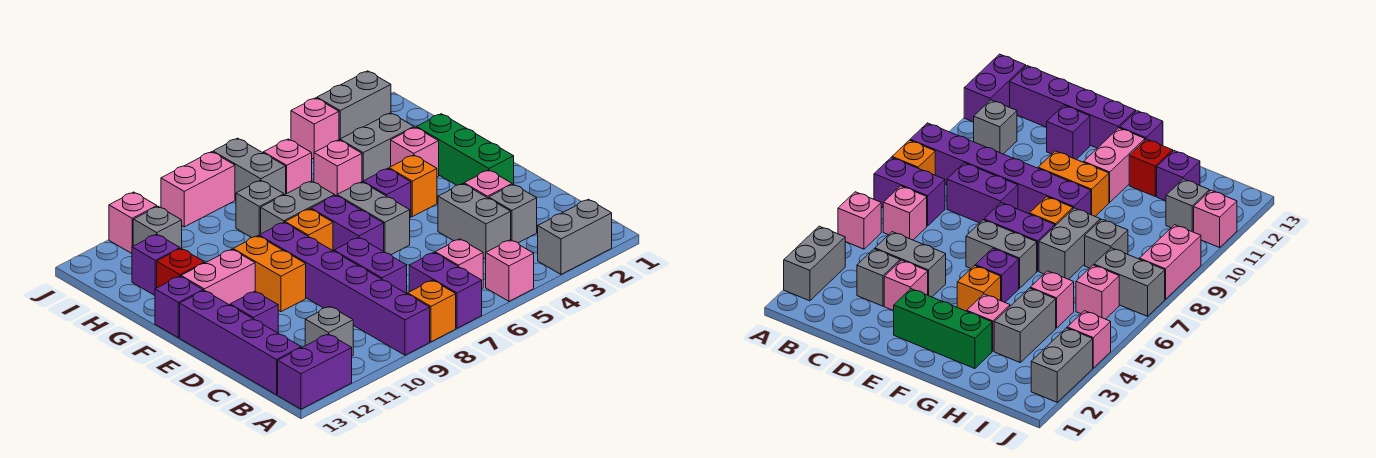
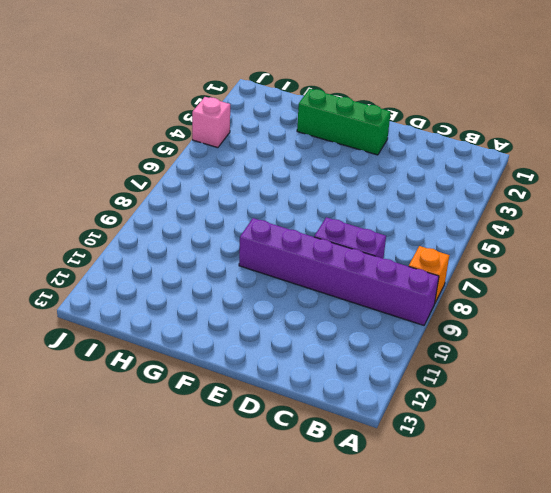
none -> grey brick A2:A3 level 1
none -> pink brick A5 level 1
none -> purple brick A7:B7 level 1
none -> purple brick A12:A13 level 1

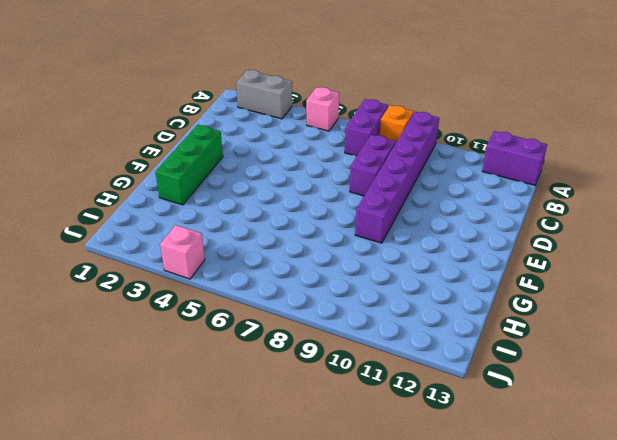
none -> pink brick B6 level 1
none -> grey brick B11 level 1
none -> purple brick B13:E13 level 1
none -> grey brick C3 level 1

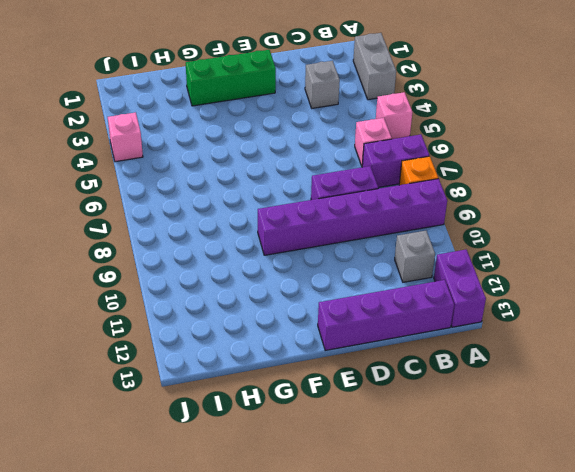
none -> grey brick C4:D4 level 1
none -> pink brick D3 level 1
none -> purple brick D12 level 1
none -> grey brick E6:F6 level 1

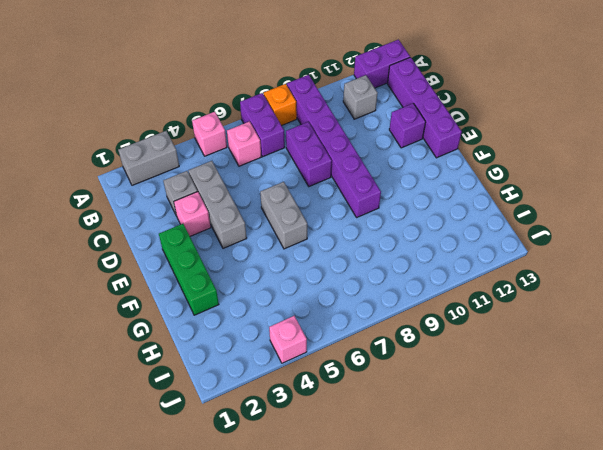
grey brick C4:E4 level 1 -> grey brick C4:D4 level 1
none -> purple brick E7:F7 level 1
none -> orange brick E10:F10 level 1
none -> orange brick F4 level 1
none -> purple brick F5 level 1

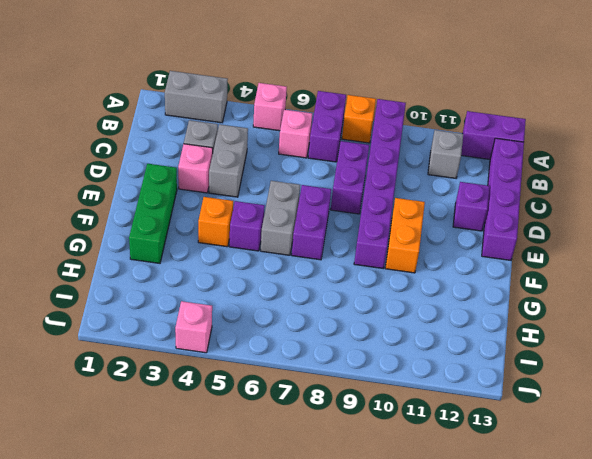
none -> orange brick F8 level 1
none -> pink brick F11:F12 level 1
none -> purple brick F13 level 1
none -> pink brick G3 level 1

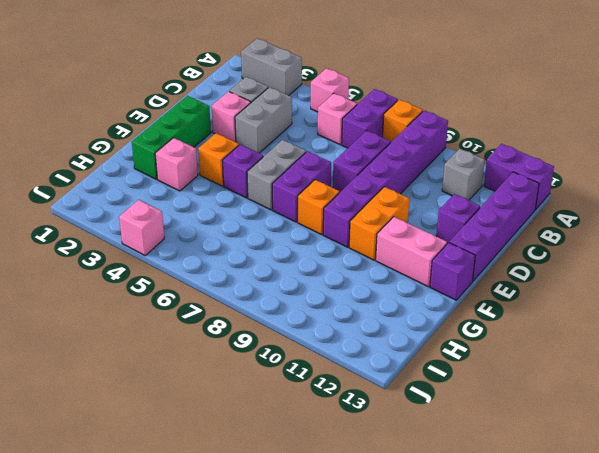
none -> grey brick G7:G8 level 1
none -> red brick G12 level 1
none -> grey brick H3:H4 level 1
none -> pink brick H5 level 1

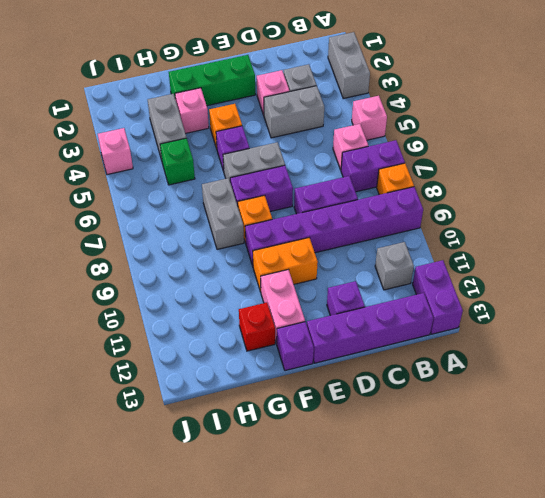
green brick H5 level 1 -> pink brick H5 level 1
none -> grey brick H8 level 1
none -> purple brick H12 level 1
none -> pink brick I6 level 1
none -> grey brick I7:J7 level 1

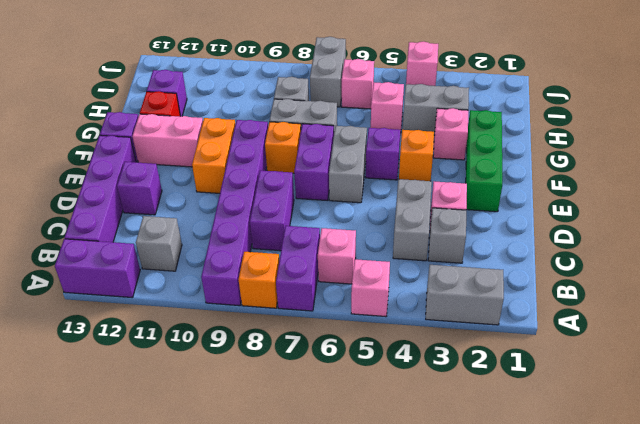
none -> grey brick I11 level 1
none -> grey brick J2:J3 level 1
none -> pink brick J8:J9 level 1
none -> pink brick J11 level 1

